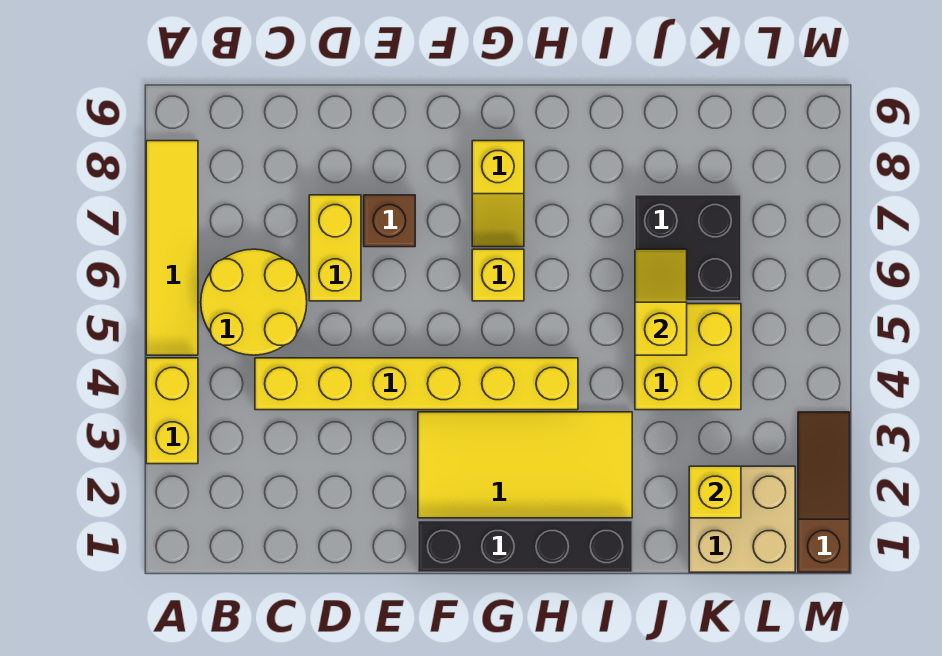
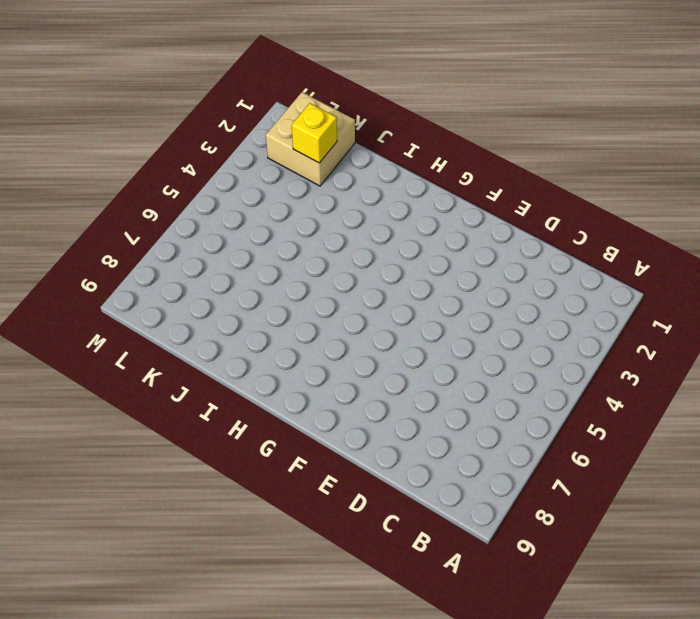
none -> yellow brick A3:A4 level 1
none -> yellow tile A5:A8 level 1
none -> yellow round brick B5:C6 level 1

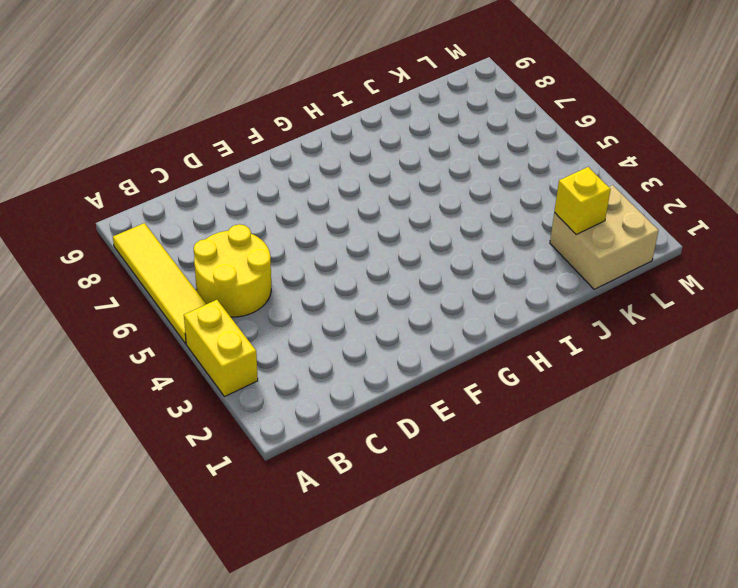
none -> yellow brick C4:H4 level 1
none -> yellow brick D6:D7 level 1
none -> brown brick E7 level 1

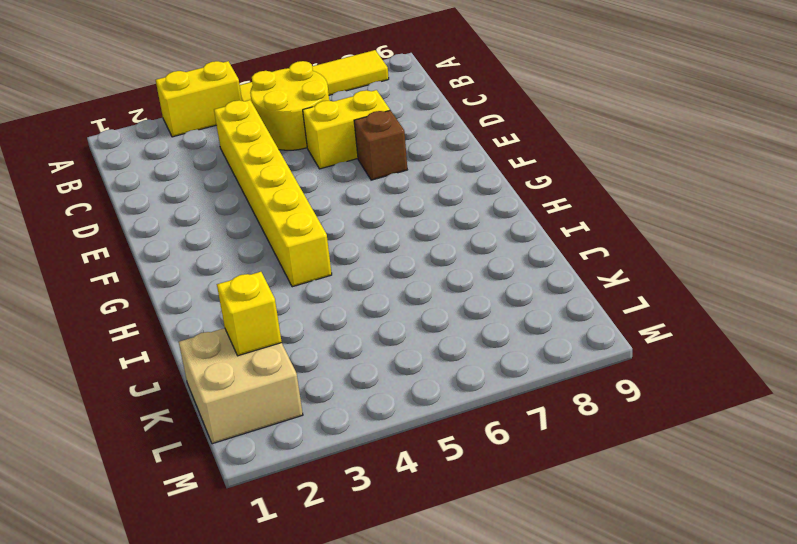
none -> black brick F1:I1 level 1
none -> yellow tile F2:I3 level 1
none -> yellow brick G6 level 1

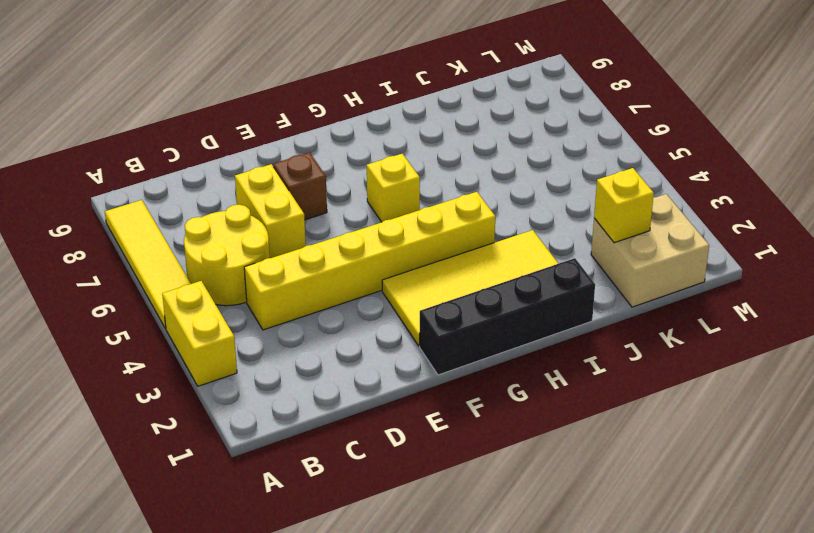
none -> yellow slope G7:G8 level 1 top 8
none -> yellow brick J4:K5 level 1
none -> black brick J6:K7 level 1

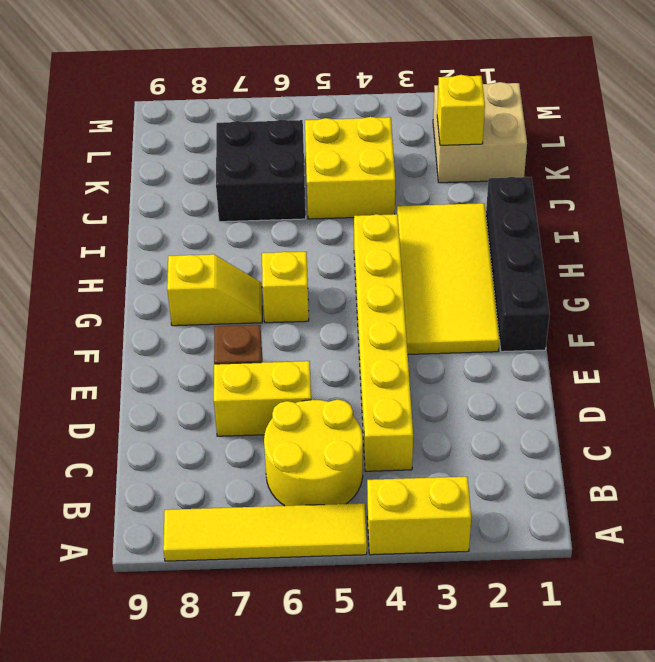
none -> brown slope M1:M3 level 1 top 1
none -> yellow slope J5:J6 level 2 top 5

